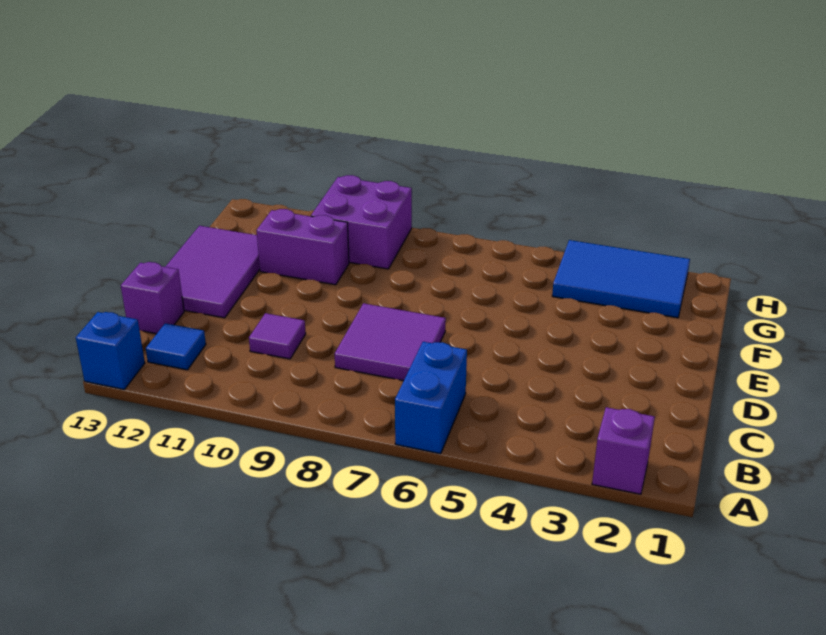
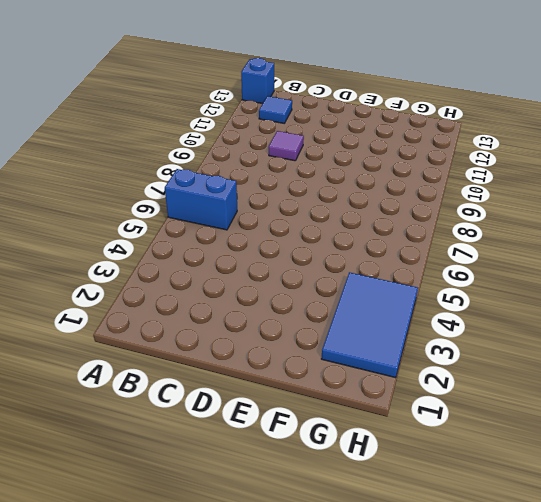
none -> purple brick A2 level 1
none -> purple tile C7:D8 level 1

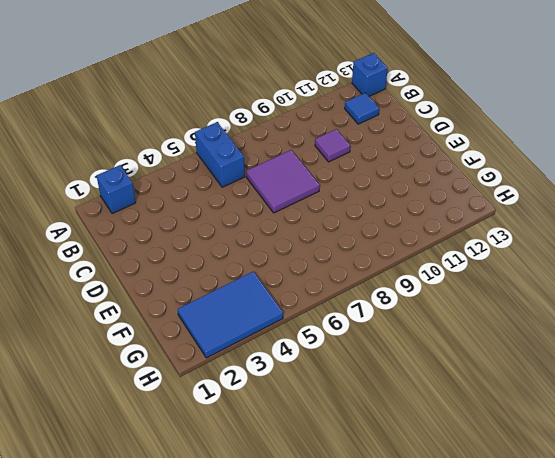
blue brick A2 level 1 -> purple brick A2 level 1
none -> purple brick C13 level 1
none -> purple tile D12:F13 level 1

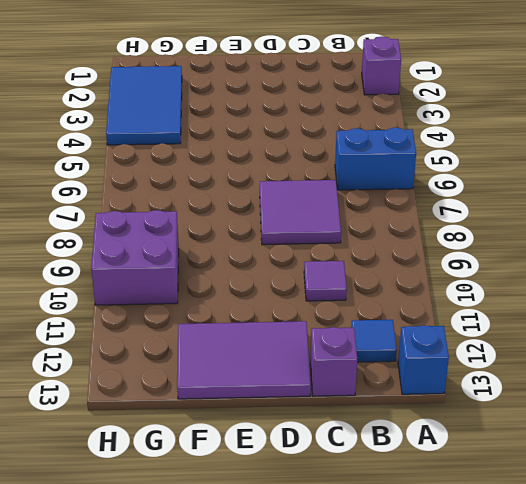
none -> purple brick F10:F11 level 1

